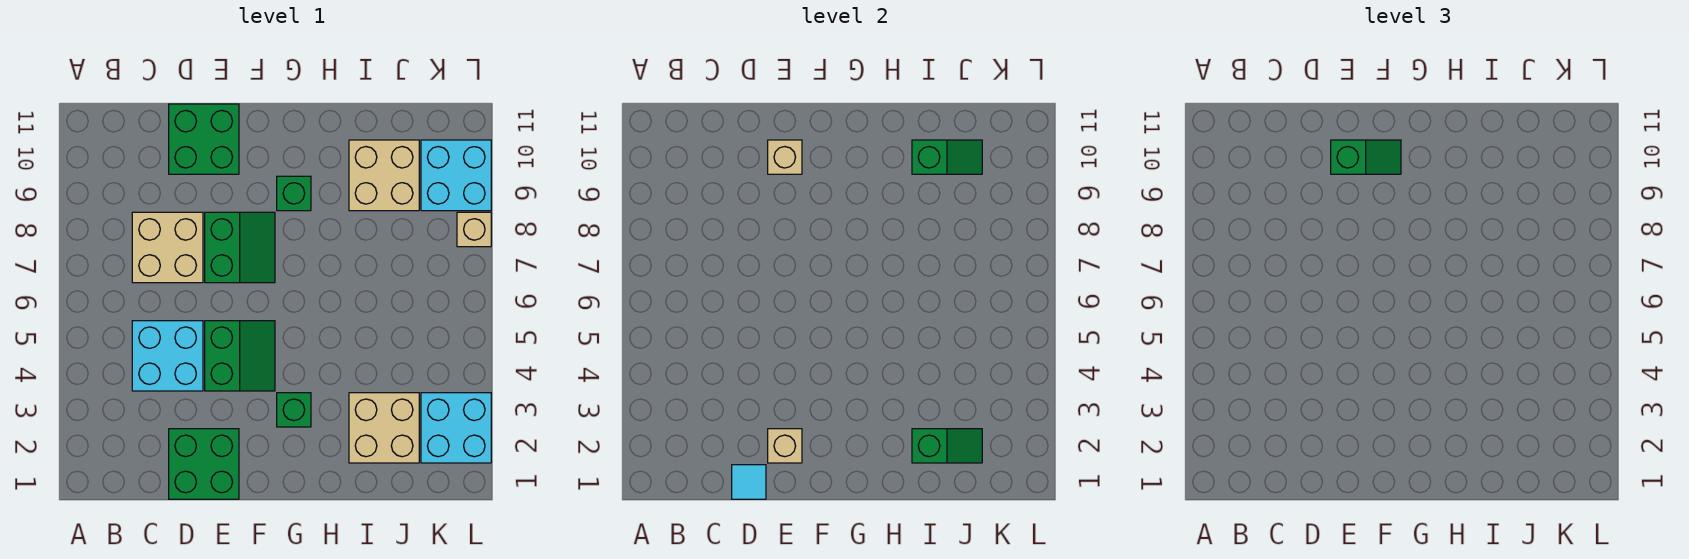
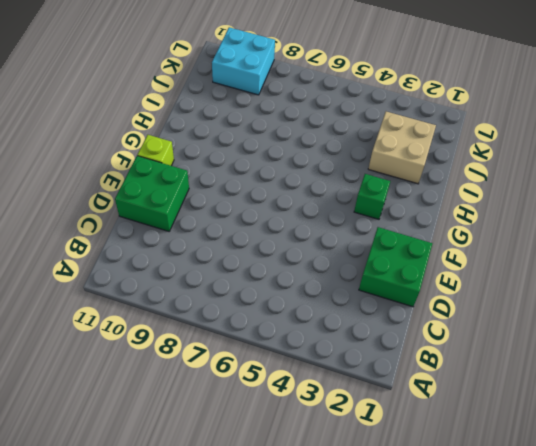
lime brick F11 level 1 -> none
none -> cyan brick C4:D5 level 1
none -> tan brick C7:D8 level 1
none -> green slope E4:F5 level 1 top E

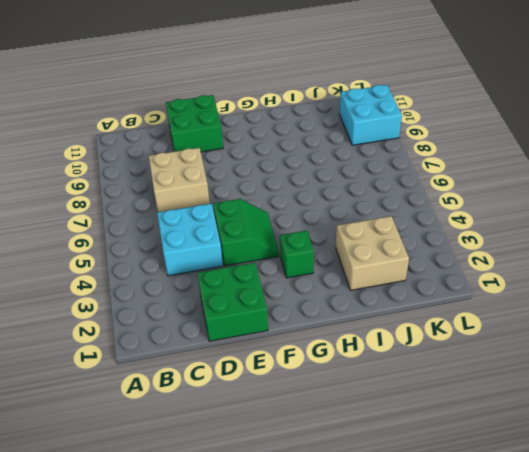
none -> green slope E7:F8 level 1 top E
none -> green brick G9 level 1
none -> tan brick I9:J10 level 1

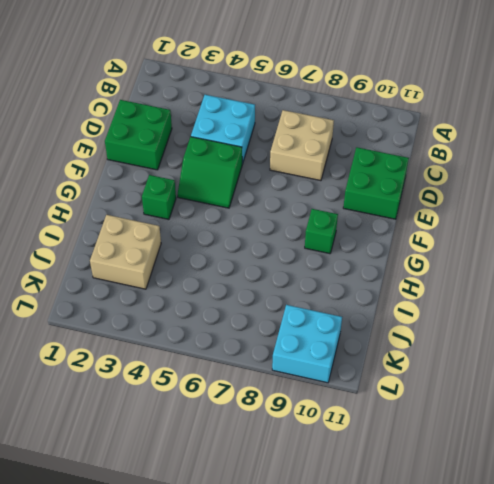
none -> green slope E7:F8 level 1 top E
none -> tan brick I9:J10 level 1
none -> cyan brick K2:L3 level 1

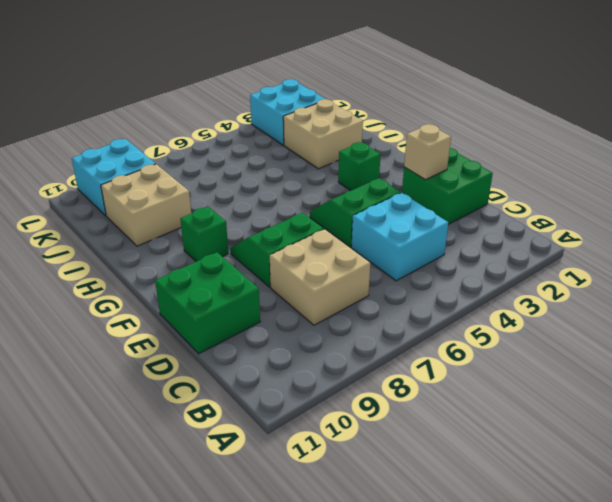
none -> tan brick L8 level 1
none -> cyan tile D1 level 2
none -> tan brick E10 level 2

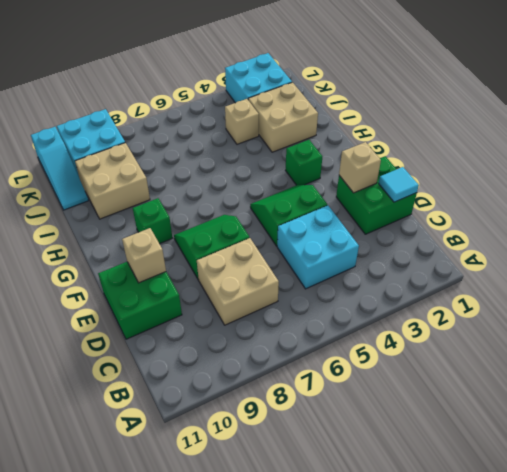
tan brick J4 level 1 -> tan brick L8 level 1
cyan slope J11:L11 level 1 top L -> none
none -> green slope I2:J2 level 2 top I
none -> green slope I10:J10 level 2 top I
none -> green slope E10:F10 level 3 top E

